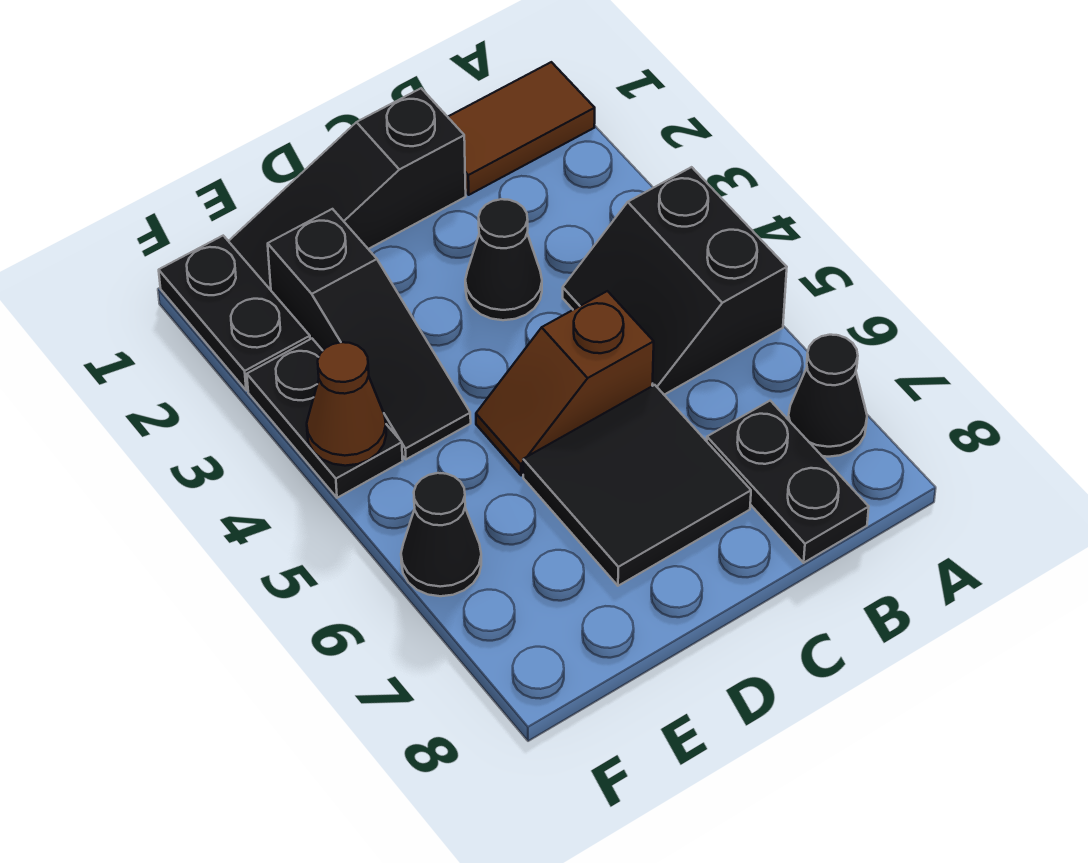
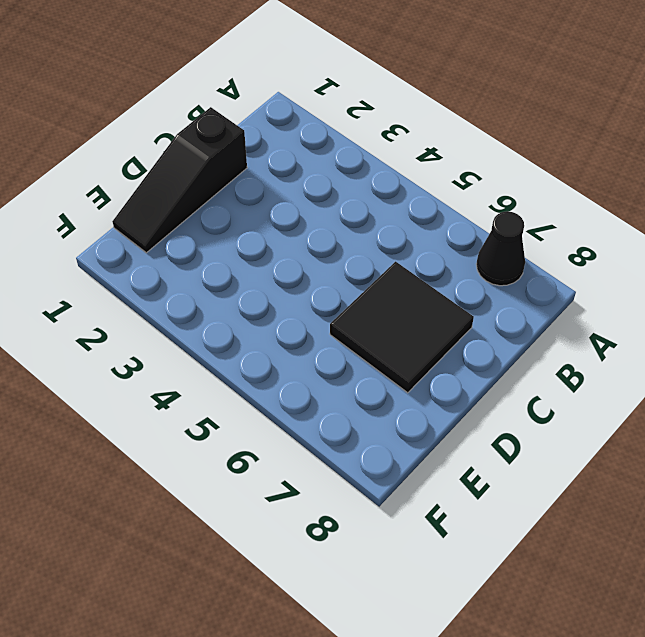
none -> brown tile A1:B1 level 1
none -> black slope A4:B5 level 1 top A
none -> black plate B7:B8 level 1

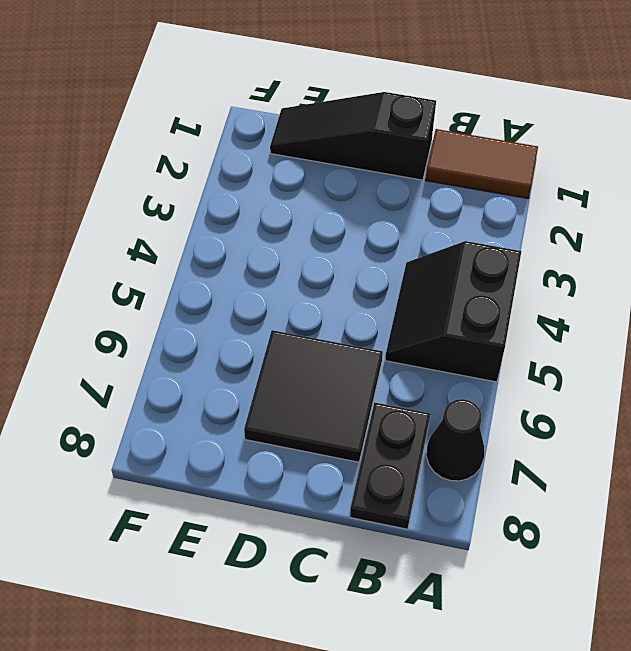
none -> black cone C3 level 1
none -> brown slope C5:D5 level 1 top C
none -> black slope E2:E4 level 1 top 2

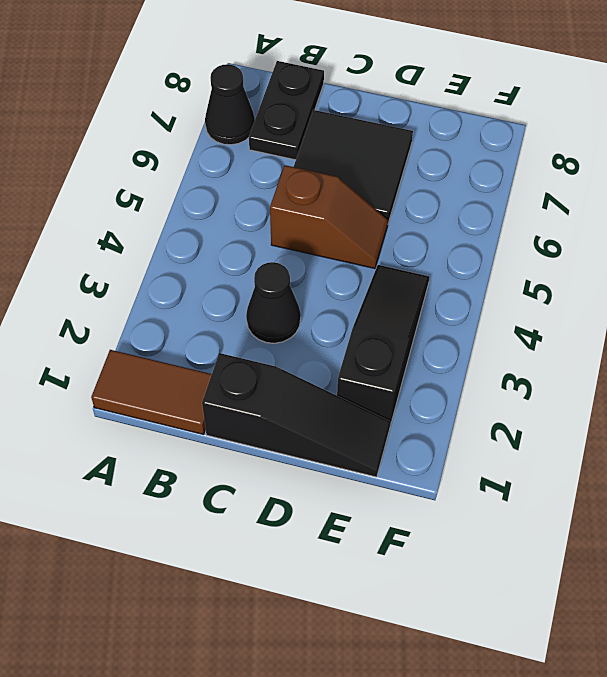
none -> black slope A4:B5 level 1 top A
none -> black plate F1:F2 level 1
none -> black plate F3:F4 level 1

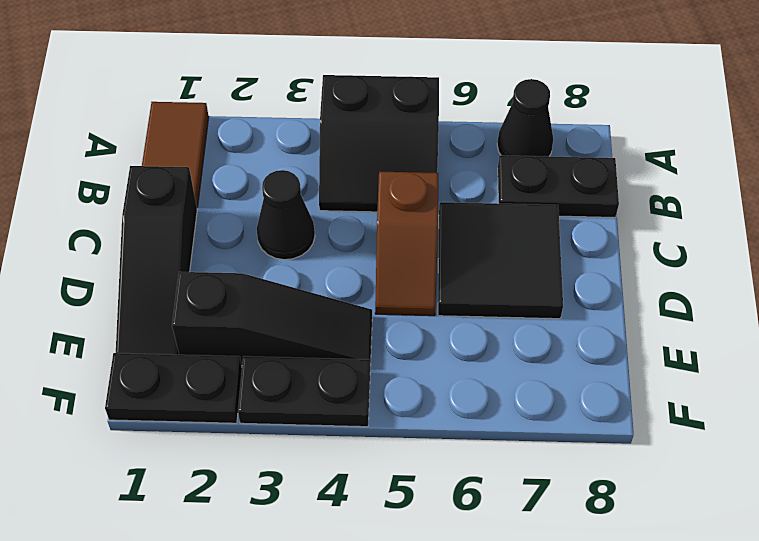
none -> black cone F6 level 1
none -> brown cone F4 level 2

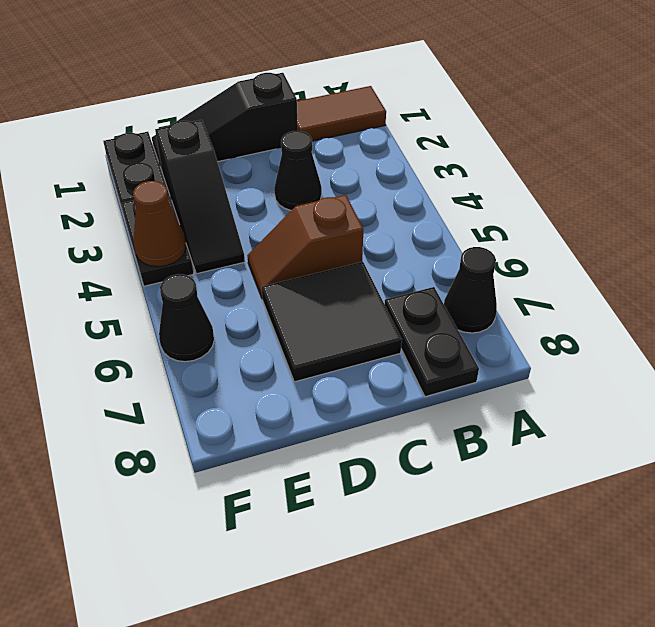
none -> black slope A4:B5 level 1 top A

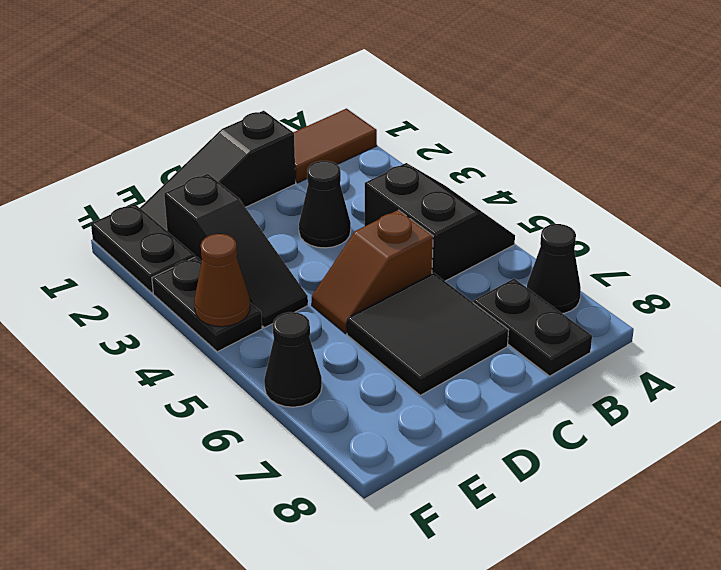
black slope A4:B5 level 1 top B -> black slope A4:B5 level 1 top A

